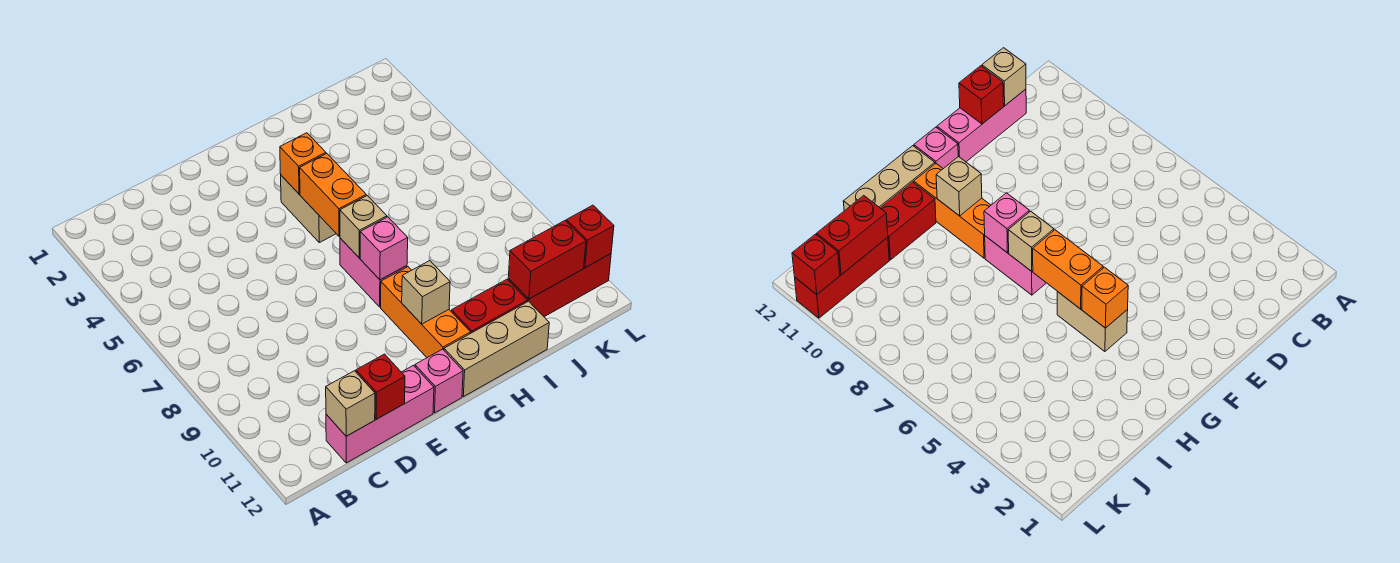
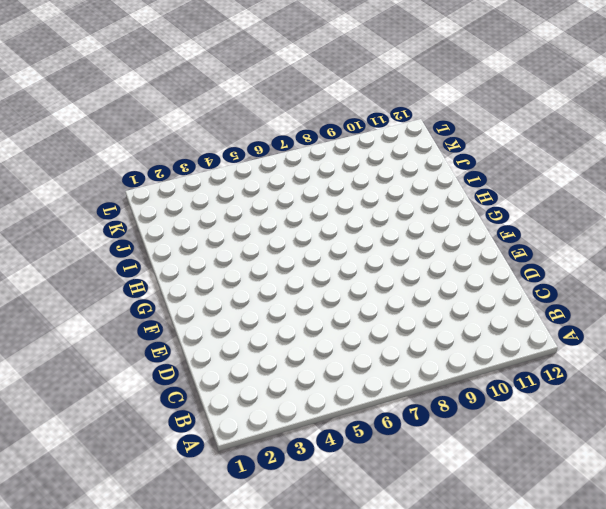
none -> pink brick C12:E12 level 1
none -> pink brick F12 level 1
none -> tan brick G4:G5 level 1

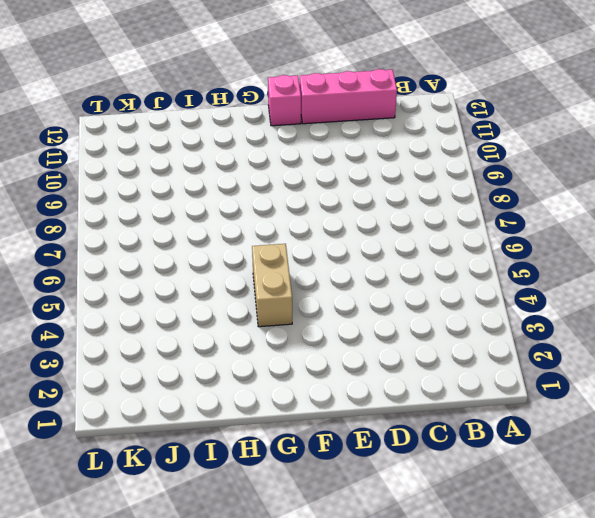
none -> pink brick G7:G8 level 1
none -> orange brick G9:G11 level 1
none -> tan brick G12:I12 level 1

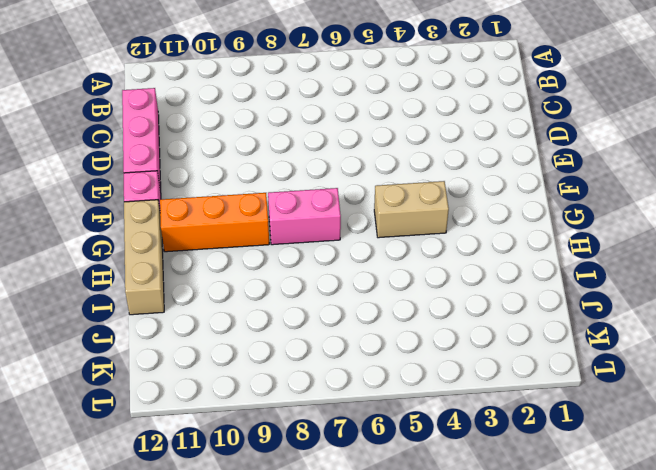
none -> red brick H11:I11 level 1
none -> red brick J11:L11 level 1
none -> tan brick C12 level 2

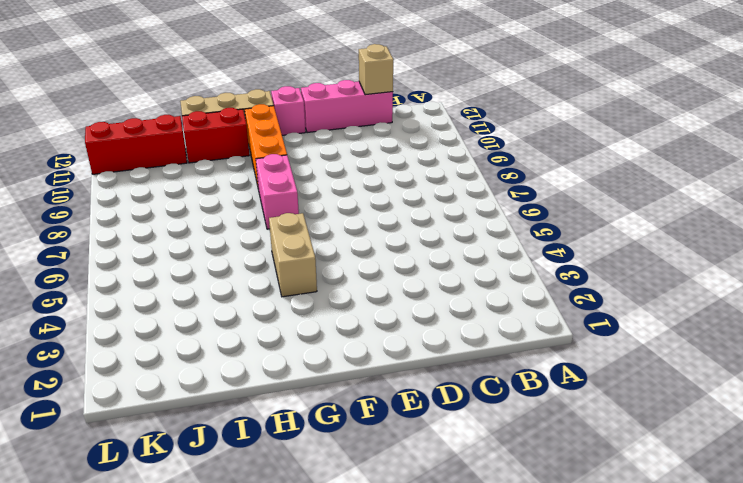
none -> red brick D12 level 2
none -> orange brick G4 level 2
none -> orange brick G5:G6 level 2

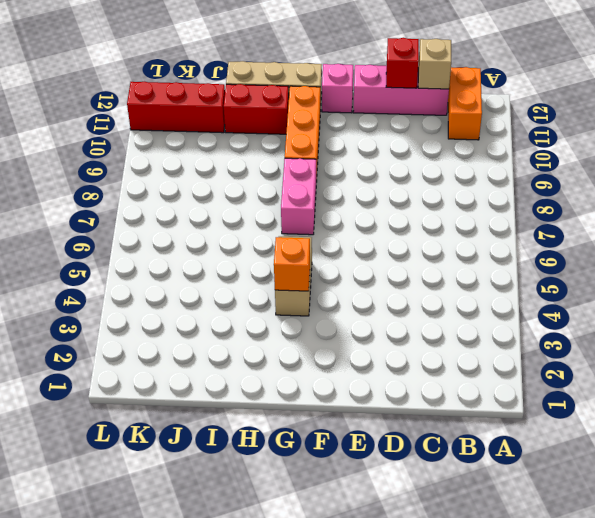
orange brick B11:B12 level 1 -> orange brick G5:G6 level 2
none -> tan brick G7 level 2
none -> pink brick G8 level 2
none -> tan brick G10 level 2

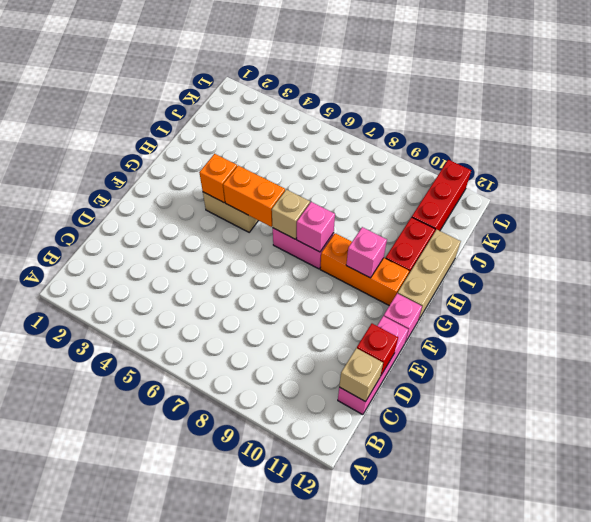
pink brick G10 level 2 -> tan brick G10 level 2
none -> red brick J11:K11 level 2
none -> red brick L11 level 2

